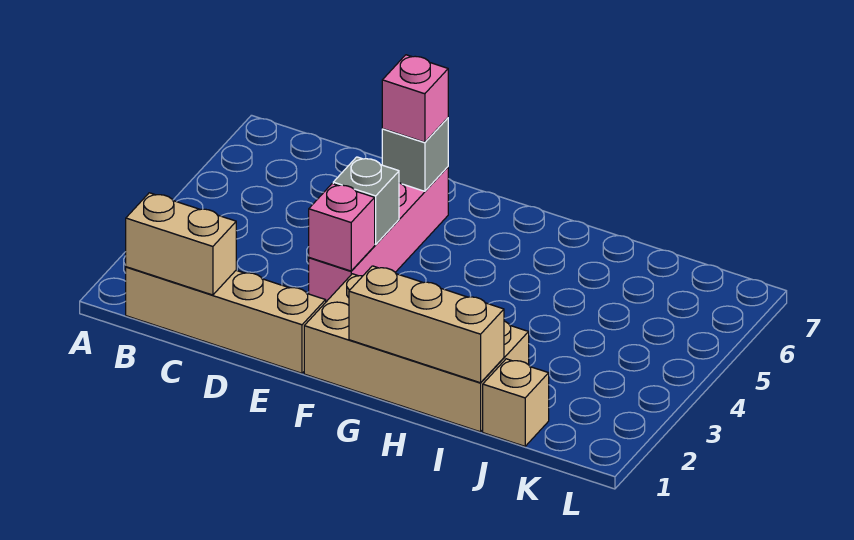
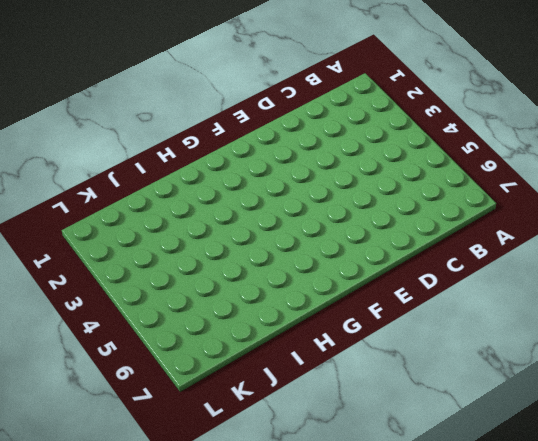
none -> tan brick B1:E1 level 1
none -> pink brick E3:E6 level 1

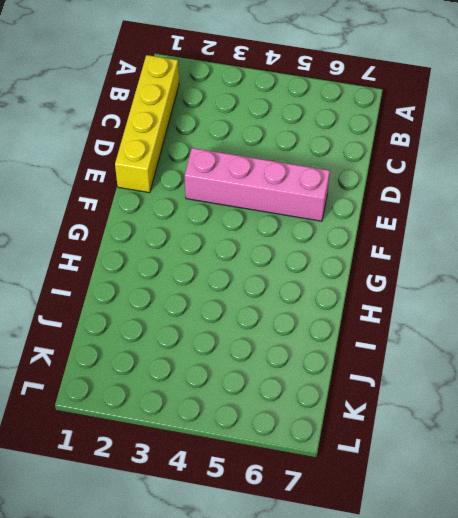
yellow brick B1:E1 level 1 -> tan brick B1:E1 level 1
none -> tan brick F1:I2 level 1
none -> tan brick J1 level 1

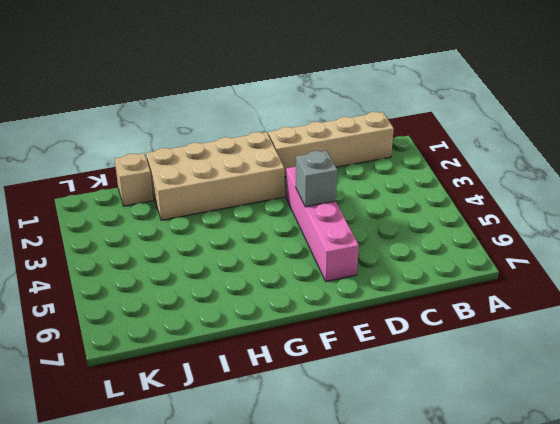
none -> tan brick B1:C1 level 2
none -> pink brick E3 level 2

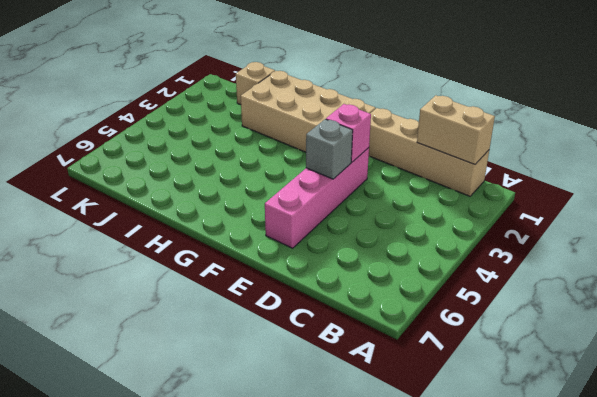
none -> grey brick E6 level 2
none -> tan brick G1:I1 level 2

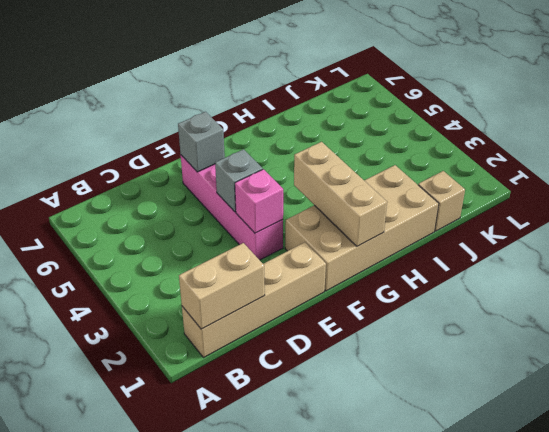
tan brick G1:G3 level 2 -> tan brick G1:I1 level 2
none -> pink brick E6 level 3

